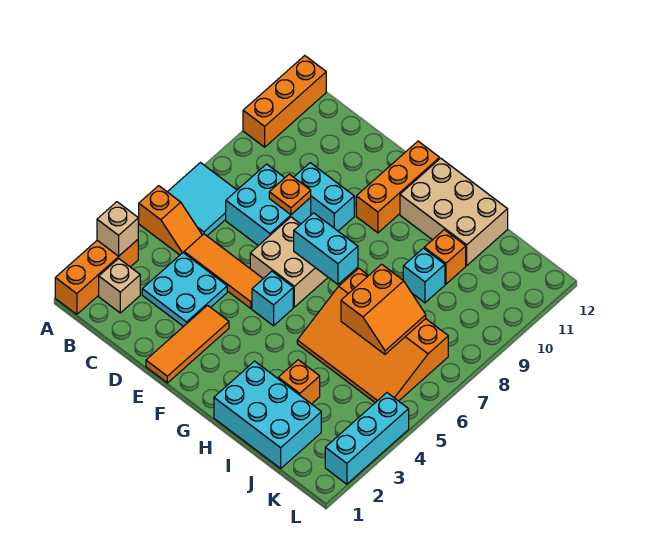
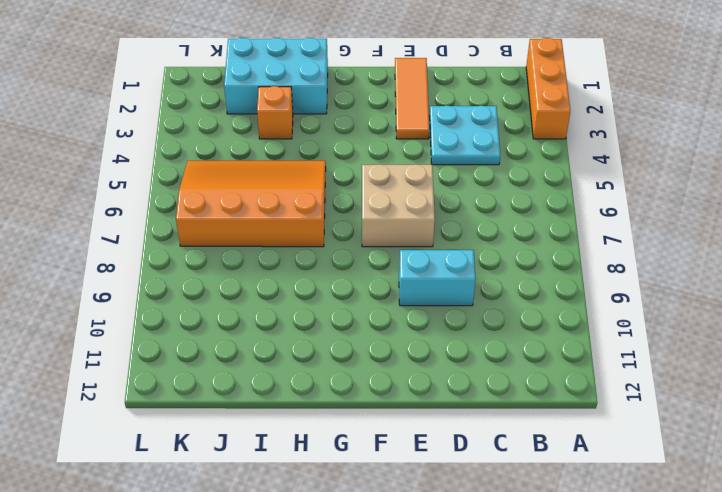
none -> orange slope A5:B5 level 1 top A
none -> cyan tile A6:B7 level 1
none -> orange brick A10:A12 level 1

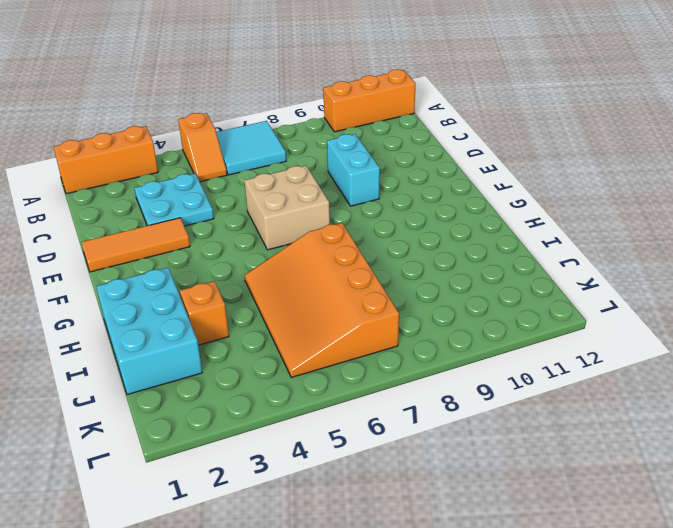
none -> tan brick B2 level 1
none -> orange tile C5:E5 level 1
none -> cyan brick C7:D8 level 1

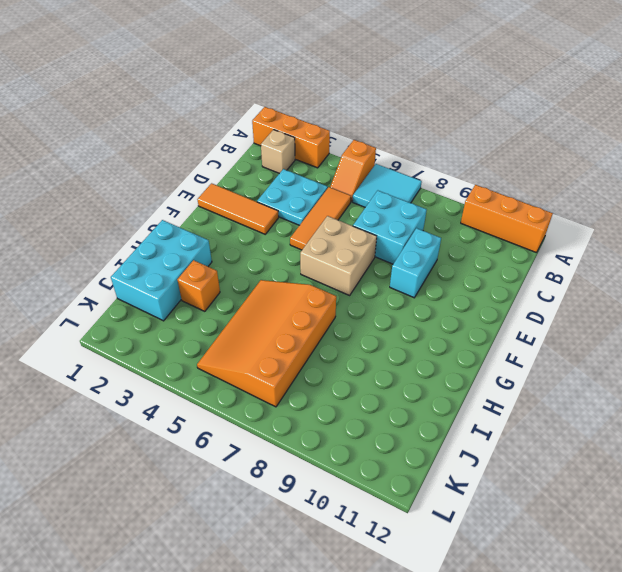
none -> cyan brick F5 level 1
none -> orange brick F10:F12 level 1
none -> tan brick G11:I12 level 1

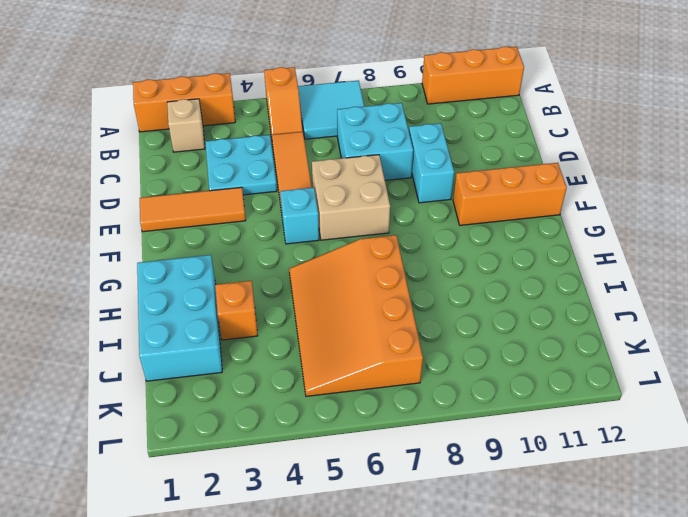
none -> tan brick G11:I12 level 1
none -> cyan brick I9 level 1
none -> orange brick I10 level 1

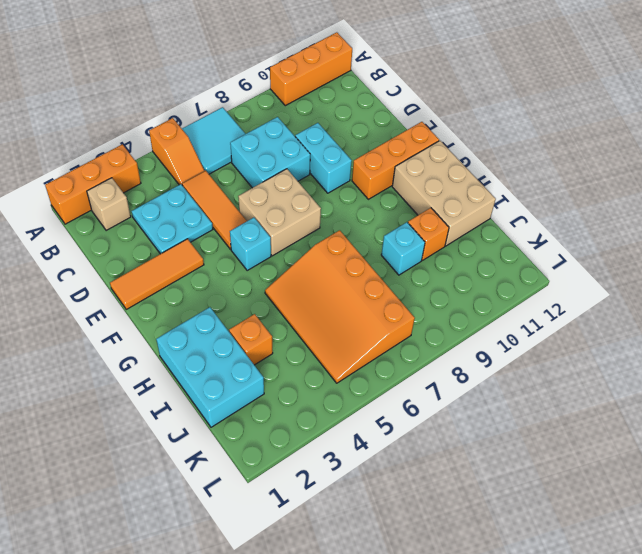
none -> cyan brick L2:L4 level 1
none -> tan brick A3 level 2
none -> orange plate D8 level 2

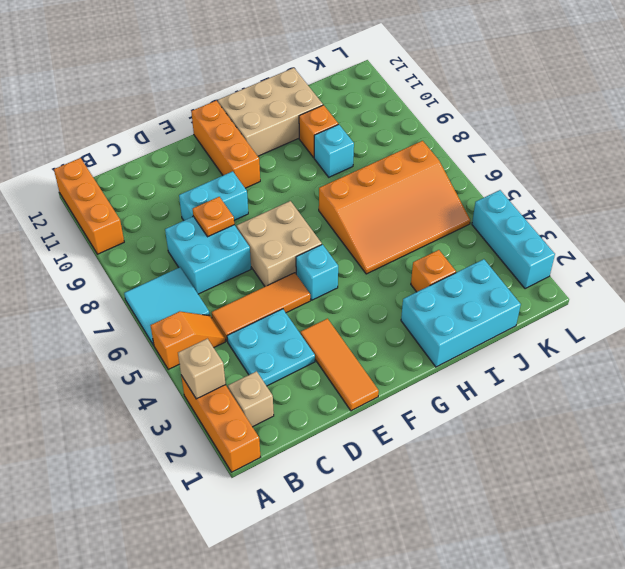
none -> cyan brick F7:G7 level 2
none -> orange slope I6:J7 level 2 top I

